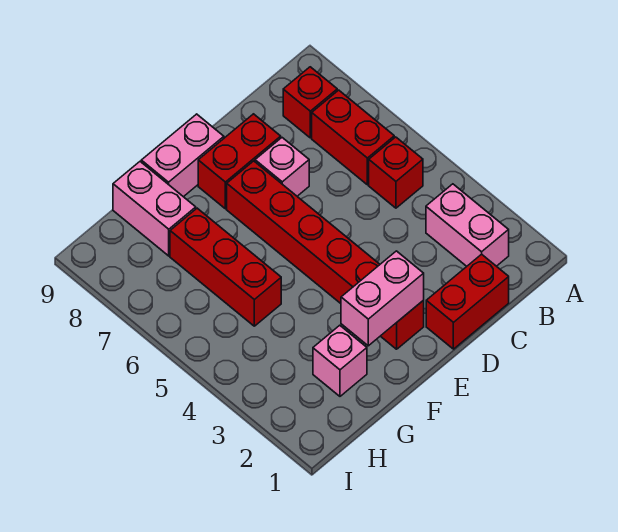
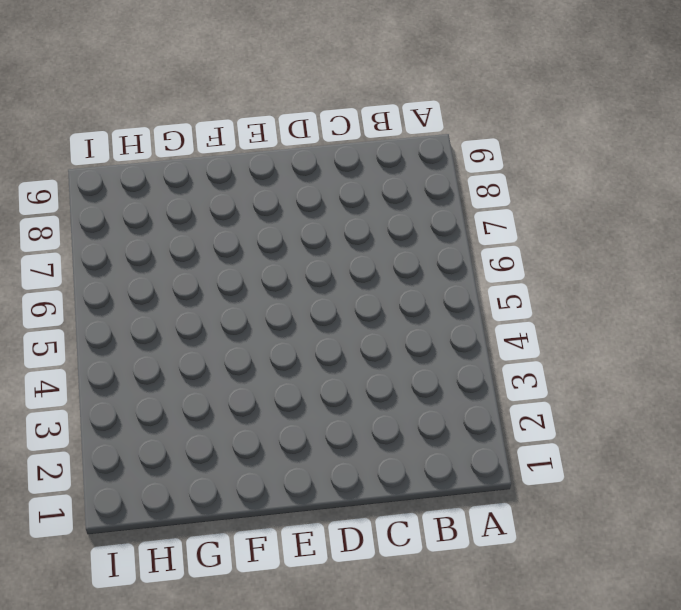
none -> pink brick B2:B3 level 1
none -> red brick B5 level 1
none -> red brick B6:B7 level 1

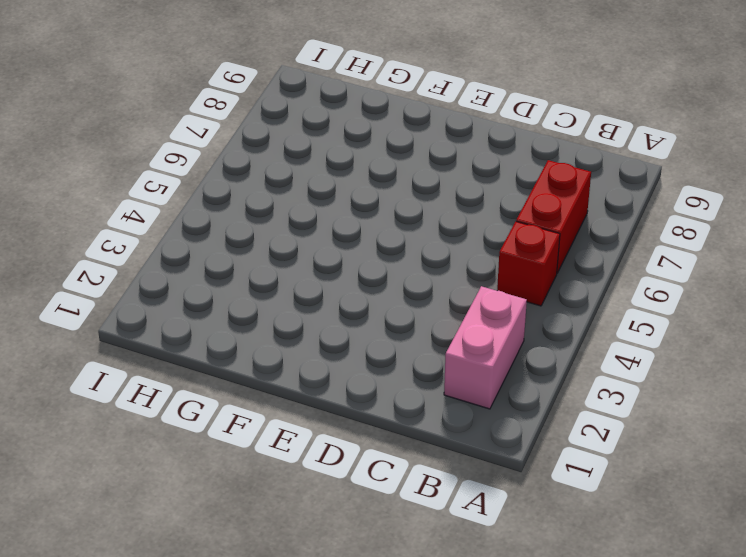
none -> red brick B8 level 1
none -> red brick C1:D1 level 1
none -> pink brick D7 level 1

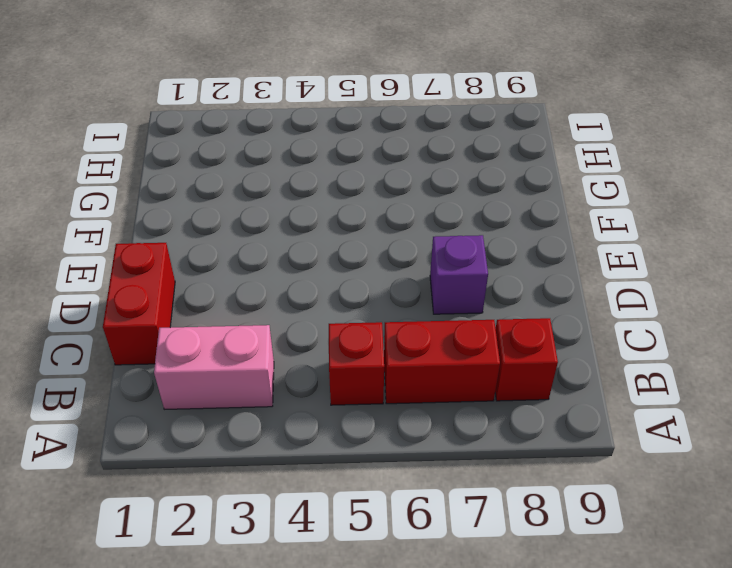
purple brick D7 level 1 -> pink brick D7 level 1
none -> red brick D8:E8 level 1
none -> red brick E2:E7 level 1
none -> pink brick E9:F9 level 1

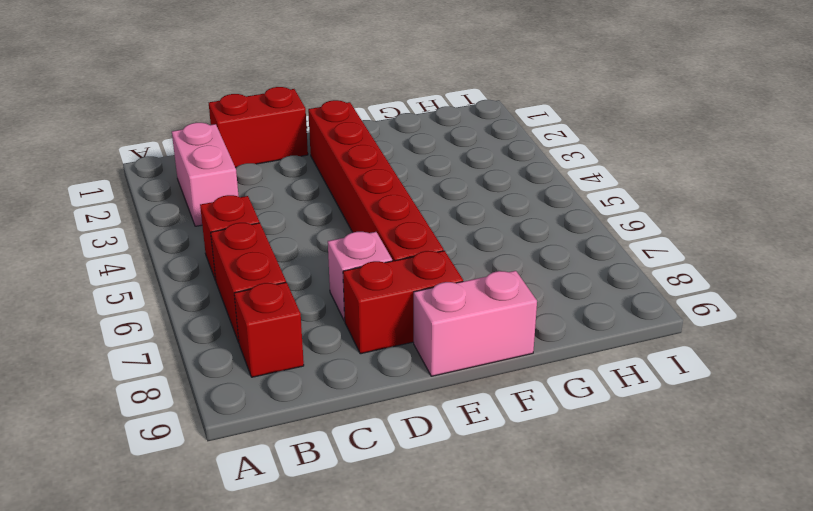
none -> pink brick G2 level 1
none -> red brick G5:G7 level 1
none -> pink brick G8:G9 level 1

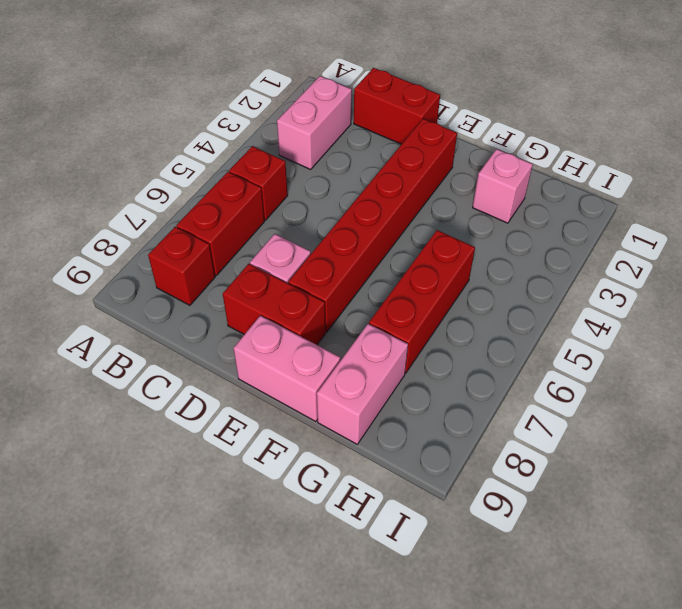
none -> pink brick E2:F2 level 2

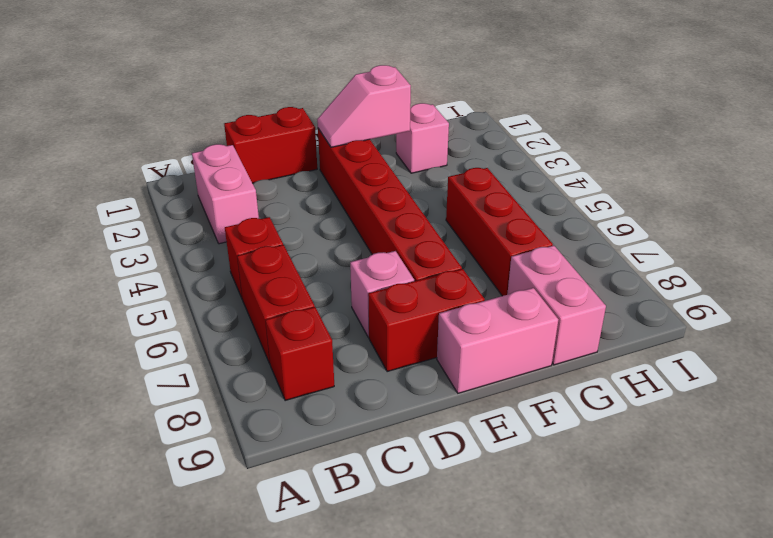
pink slope E2:F2 level 2 top F -> pink brick E2:F2 level 2

